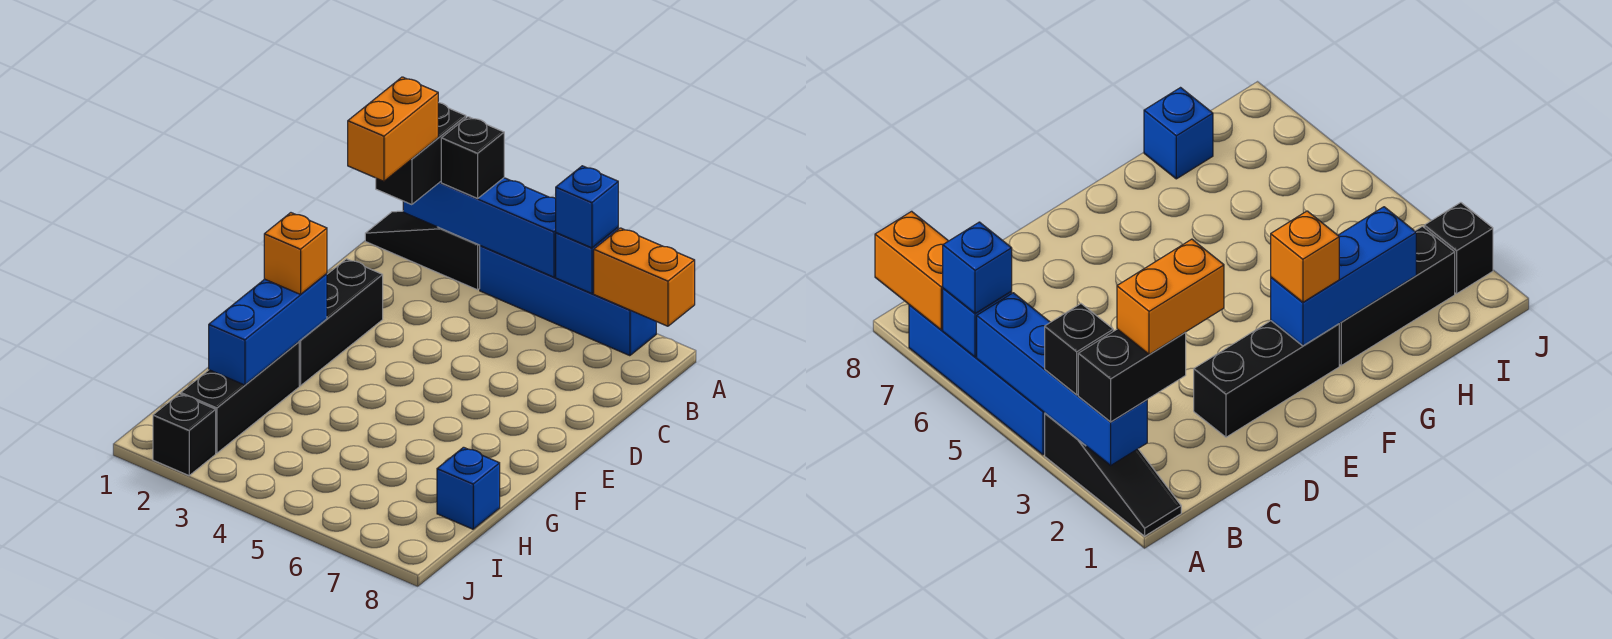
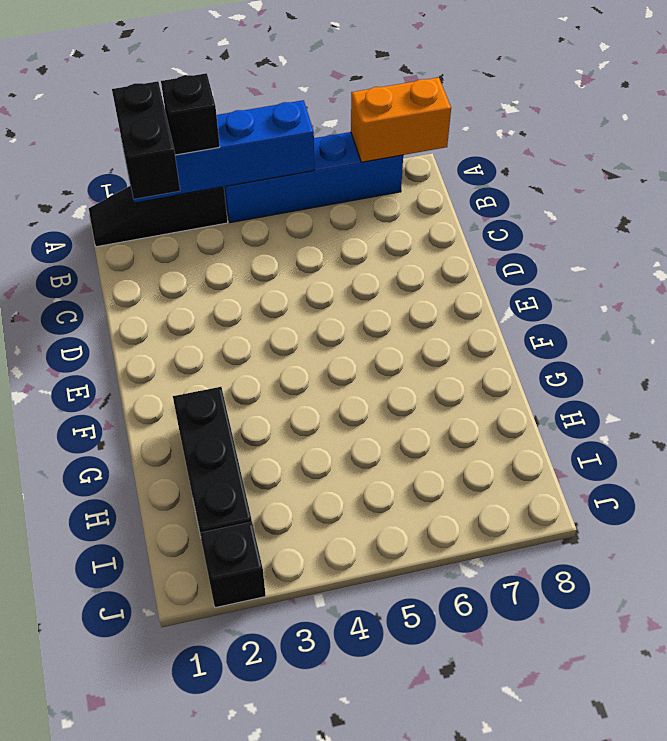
none -> black brick D2:F2 level 1
none -> blue brick H8 level 1
none -> blue brick A6 level 2

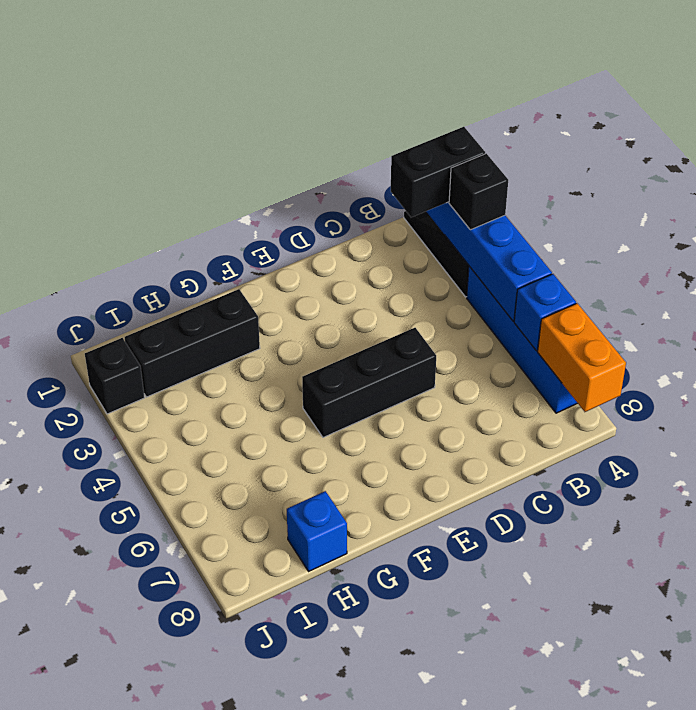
black brick D5:F5 level 1 -> black brick D2:F2 level 1
none -> blue brick F2:H2 level 2
none -> blue brick A6 level 3
none -> orange brick F2 level 3

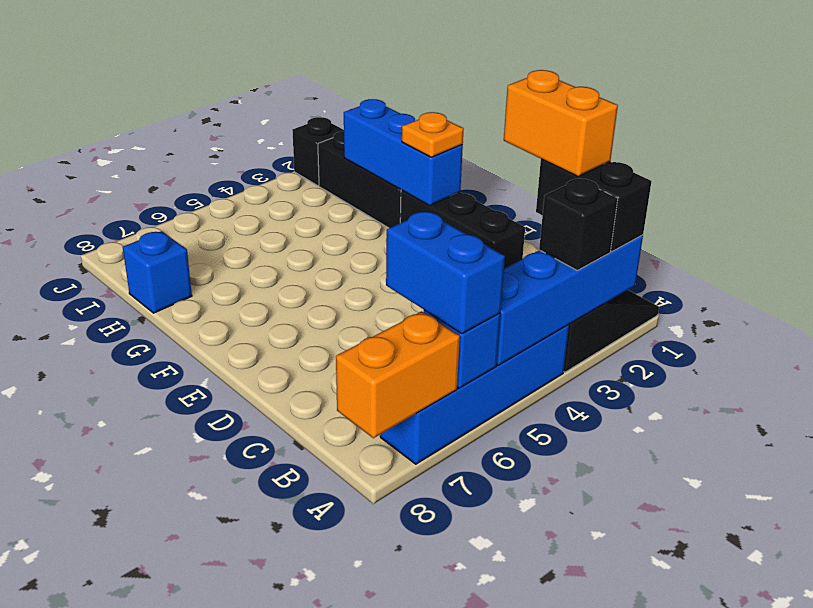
blue brick A6:B6 level 3 -> blue brick A6 level 3
orange plate F2 level 3 -> orange brick F2 level 3

